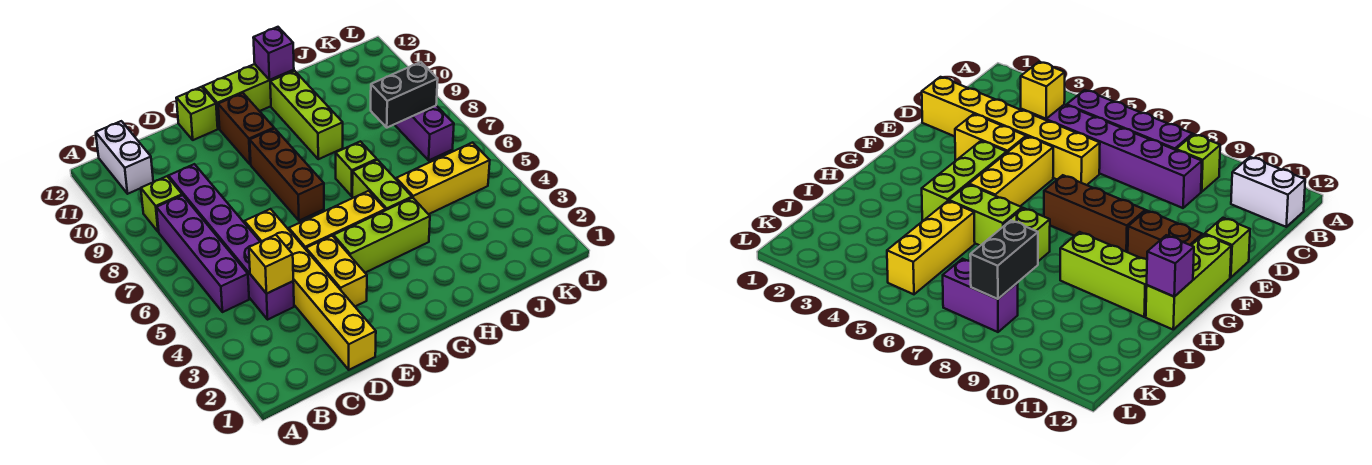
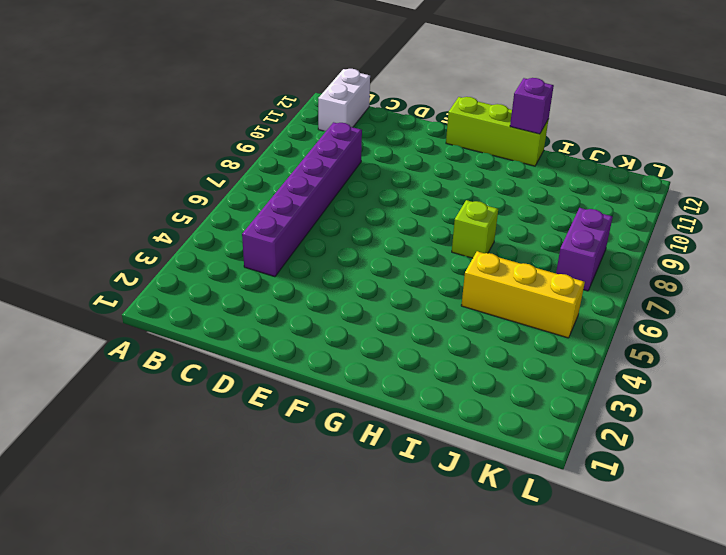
none -> purple brick B5:B8 level 1
none -> lime brick B9 level 1
none -> yellow brick D1:D6 level 1

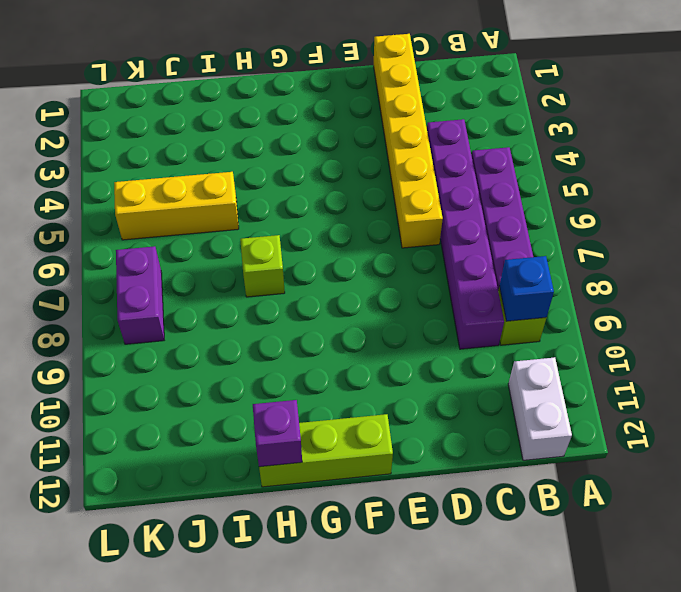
blue brick B9 level 2 -> none
none -> yellow brick E3:E4 level 1
none -> yellow brick E5:G5 level 1
none -> lime brick E12 level 1

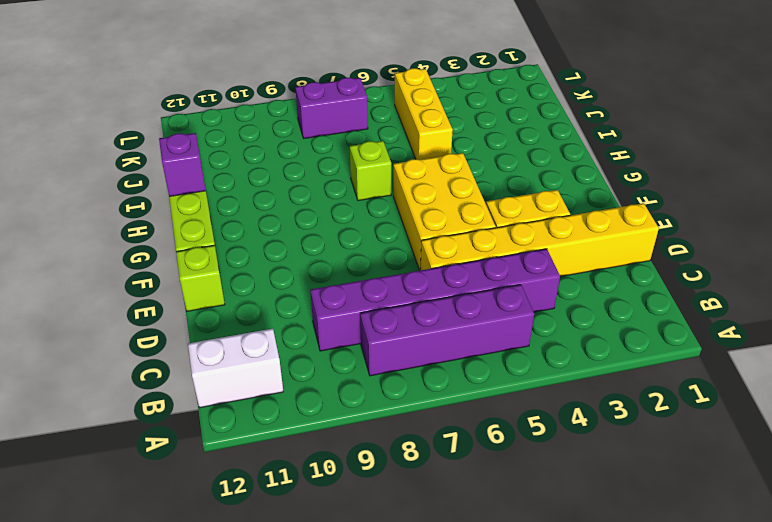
yellow brick E5:G6 level 1 -> yellow brick E5:G5 level 1
none -> lime brick B9 level 1
none -> lime brick F4:H4 level 1
none -> brown brick F7:F9 level 1

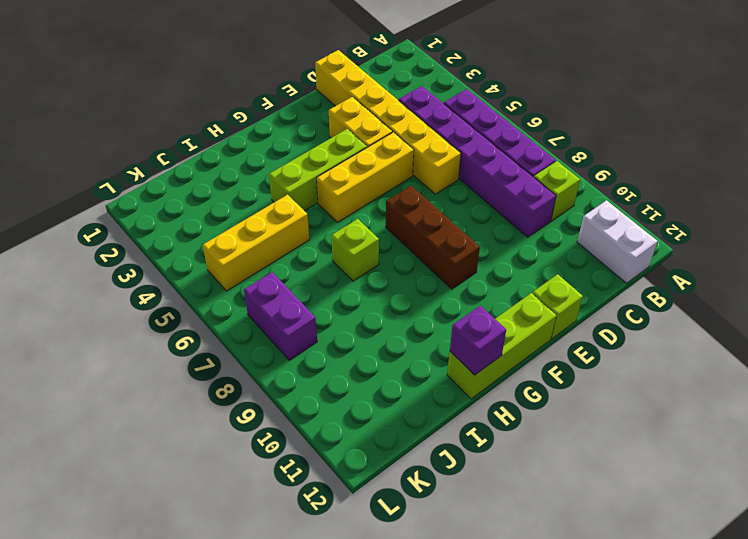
none -> brown brick F10:F11 level 1
none -> lime brick H5:H6 level 1
none -> lime brick H9:H11 level 1

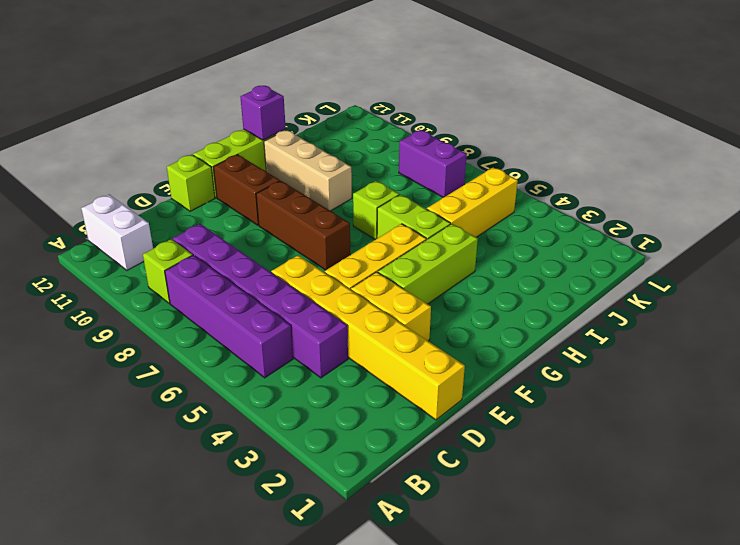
tan brick H9:H11 level 1 -> lime brick H9:H11 level 1
none -> yellow brick C4 level 2
none -> black brick J8:K8 level 2

